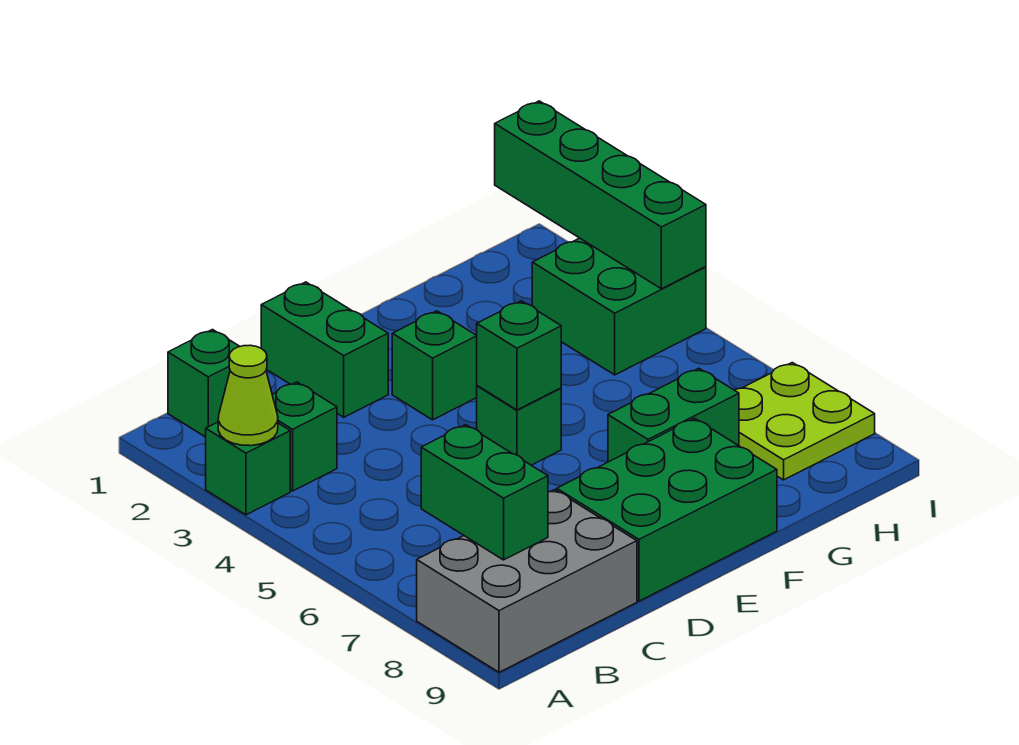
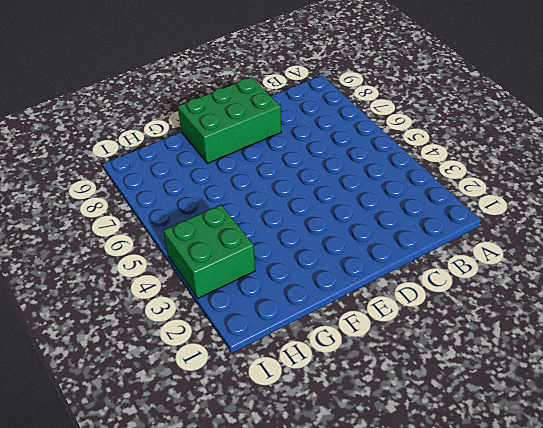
none -> green brick A3 level 1
none -> grey brick A8:C9 level 1
none -> green brick B1 level 1

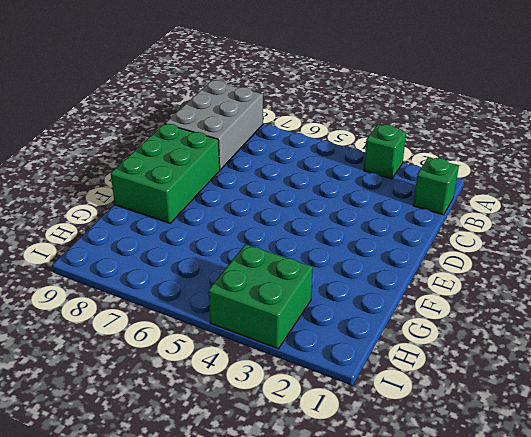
none -> green brick B3 level 1
none -> green brick D1:D2 level 1
none -> green brick E3 level 1

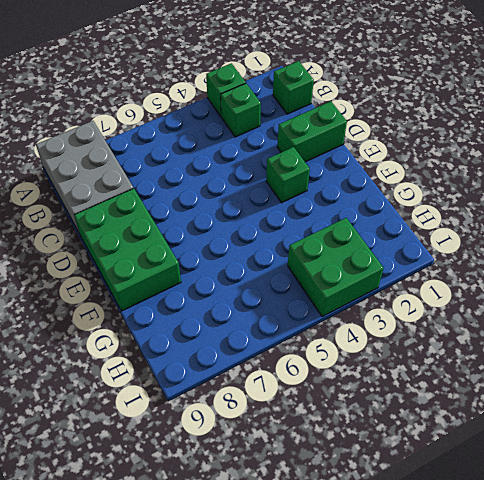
none -> green brick E5 level 1
none -> green brick F7:G7 level 1
none -> lime plate H7:I8 level 1

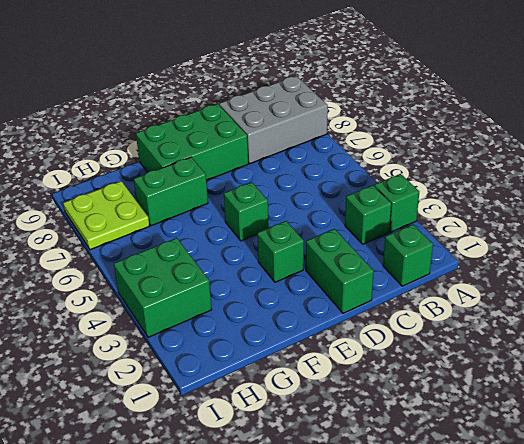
none -> lime cone A3 level 2
none -> green brick B7:B8 level 2
none -> green brick E5 level 2

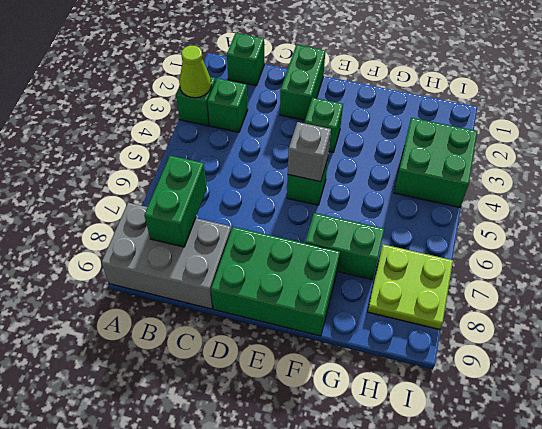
grey brick E5 level 2 -> green brick E5 level 2
none -> green brick I1:I4 level 2

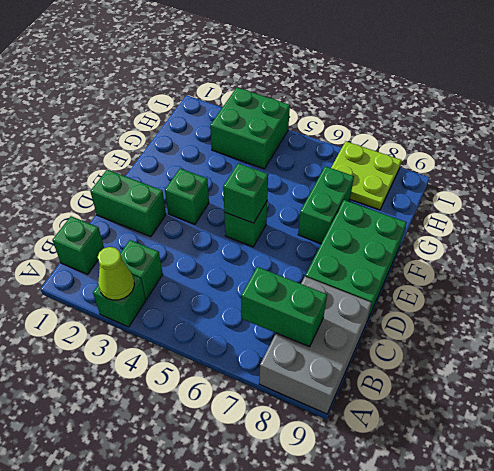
none -> green brick I1:I4 level 2

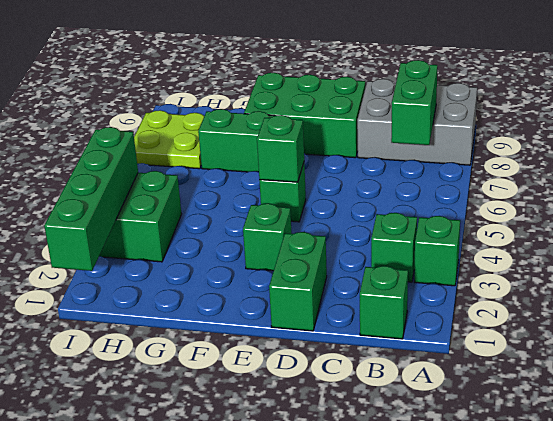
none -> lime cone A3 level 2

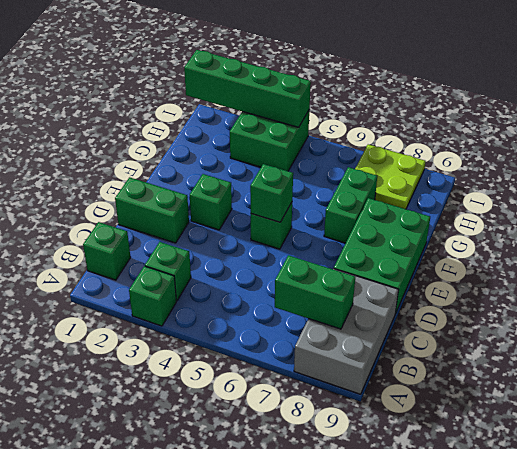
none -> lime cone A3 level 2

